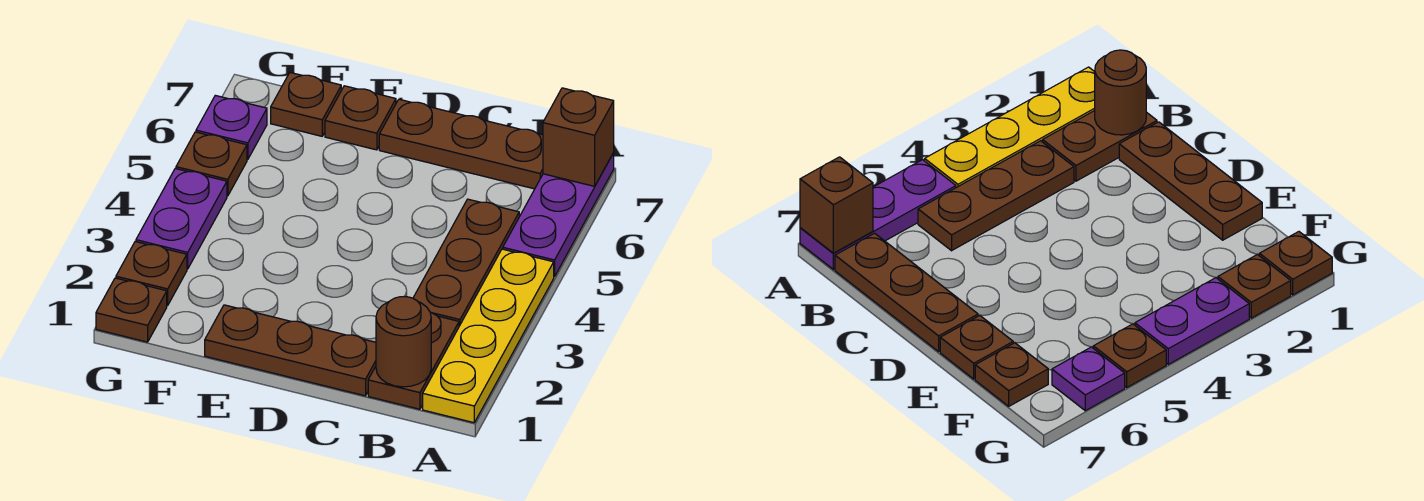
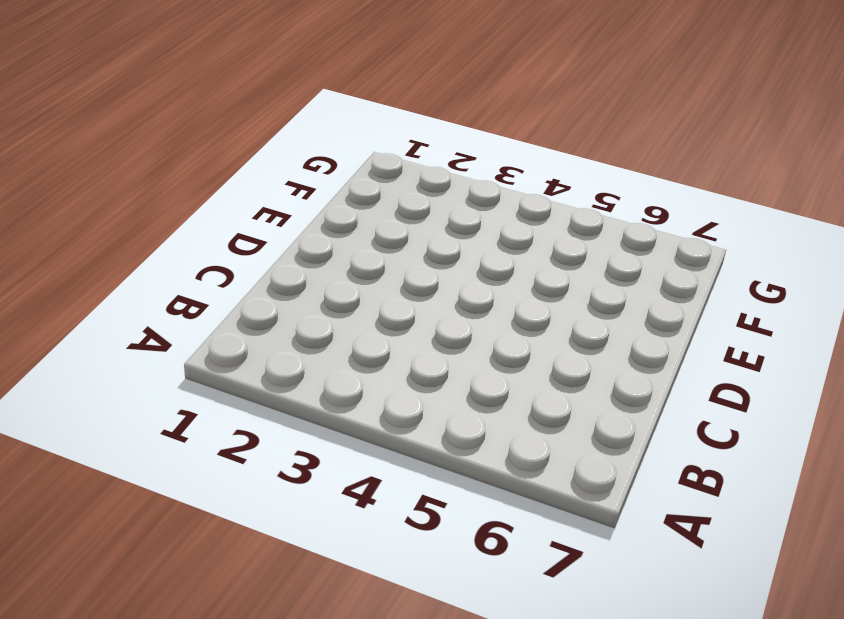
none -> yellow plate A1:A4 level 1
none -> purple plate A5:A7 level 1
none -> brown plate B1:B2 level 1

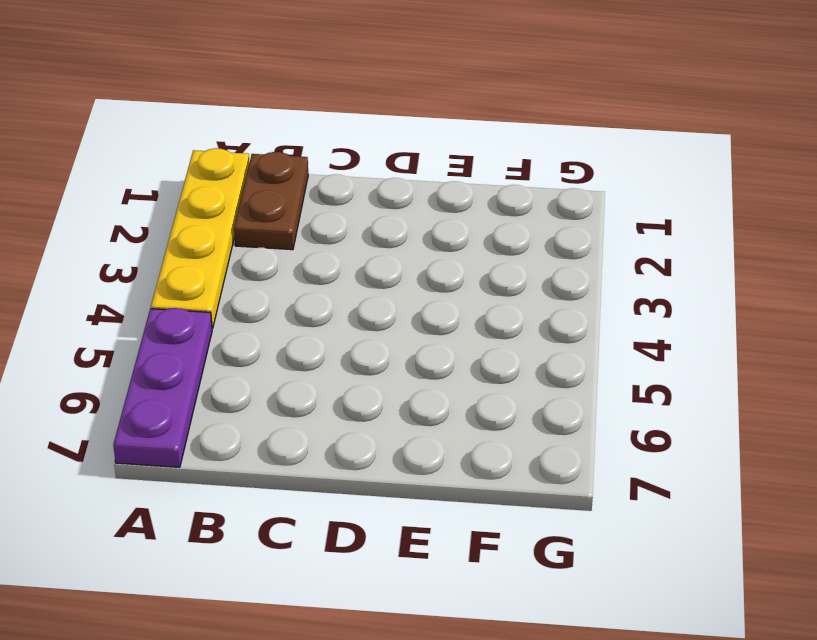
none -> brown plate B3:B5 level 1
none -> brown plate B7:D7 level 1
none -> brown plate C1:E1 level 1

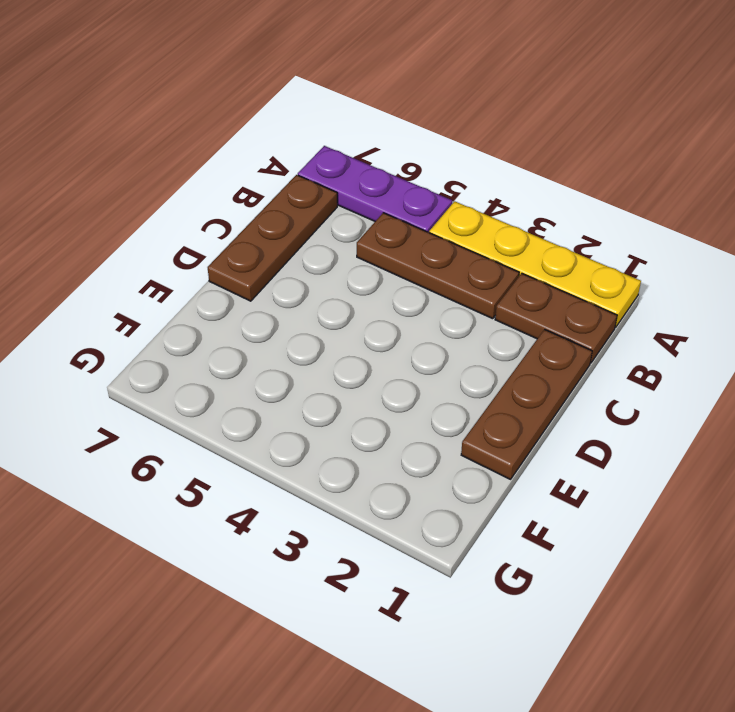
none -> brown plate E7 level 1
none -> brown plate F7 level 1
none -> brown plate G1 level 1

